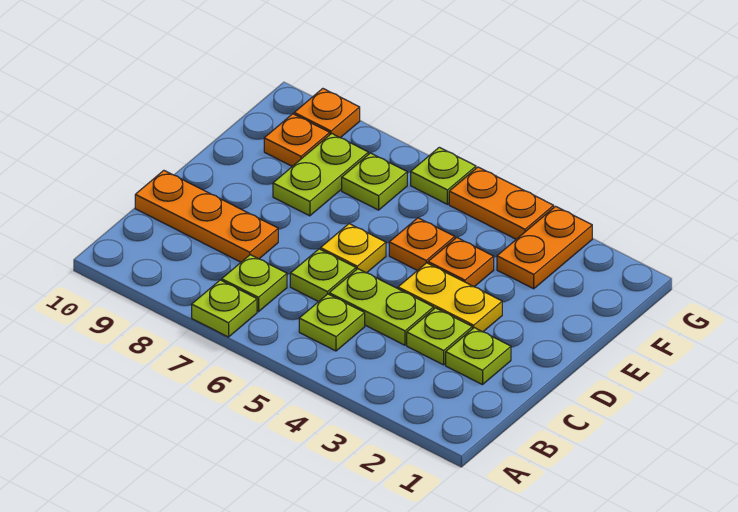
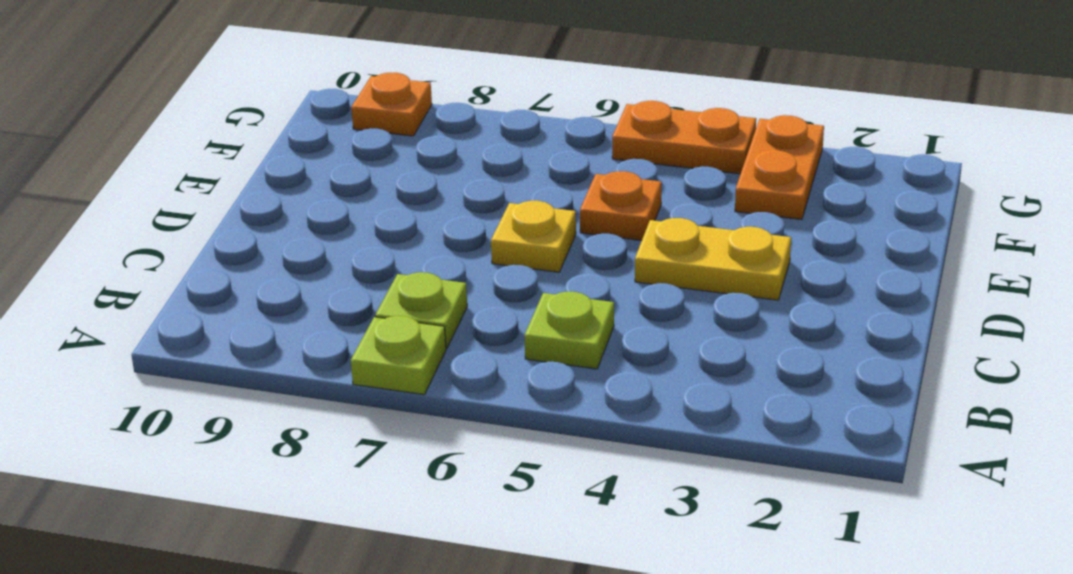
none -> lime plate C2 level 1
none -> lime plate C3 level 1
none -> lime plate C4:C5 level 1

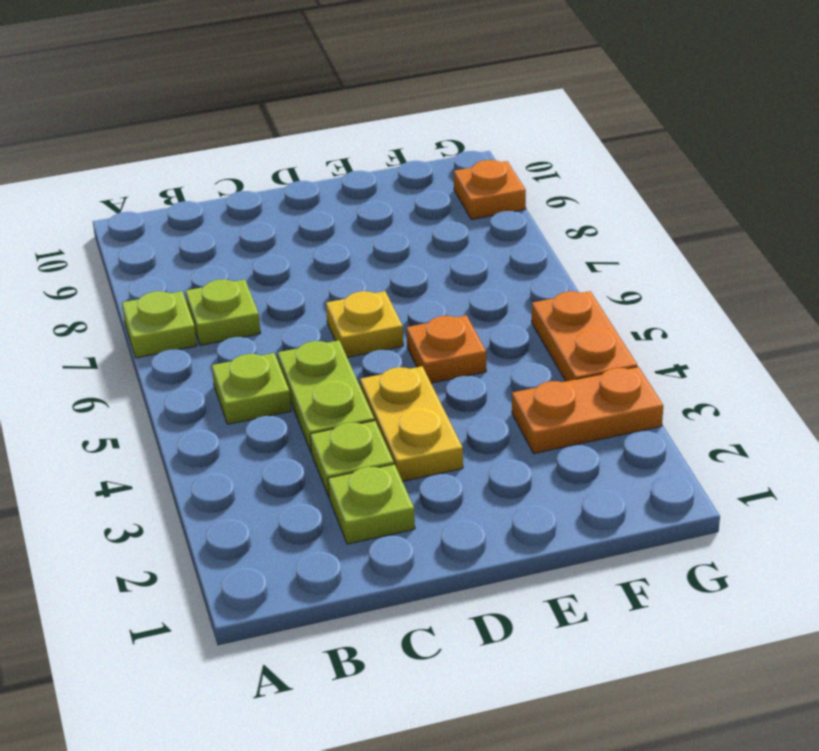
none -> lime plate C6 level 1
none -> orange plate C8:C10 level 1
none -> orange plate E4 level 1

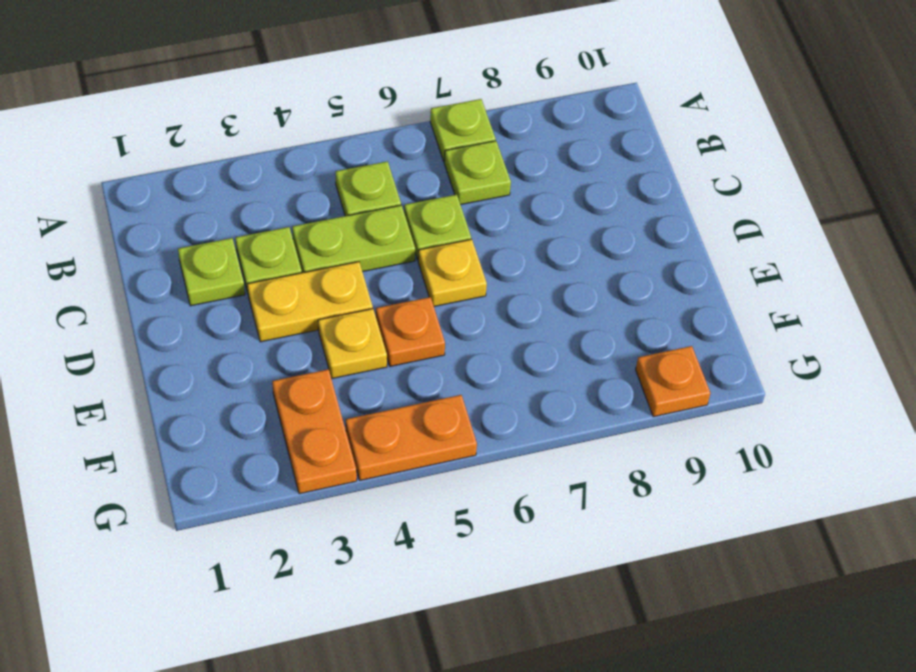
yellow plate E4 level 1 -> orange plate E4 level 1
none -> orange plate C8:C10 level 1
none -> lime plate E8:F8 level 1
none -> lime plate F7 level 1

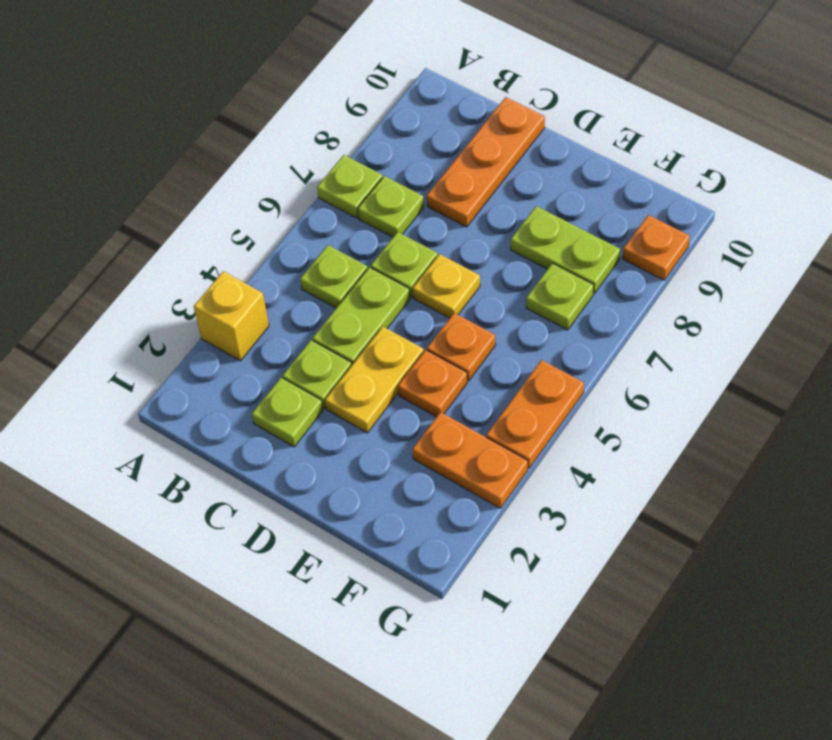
yellow brick A3 level 1 -> none
none -> orange plate F9 level 1
none -> lime plate G6 level 1

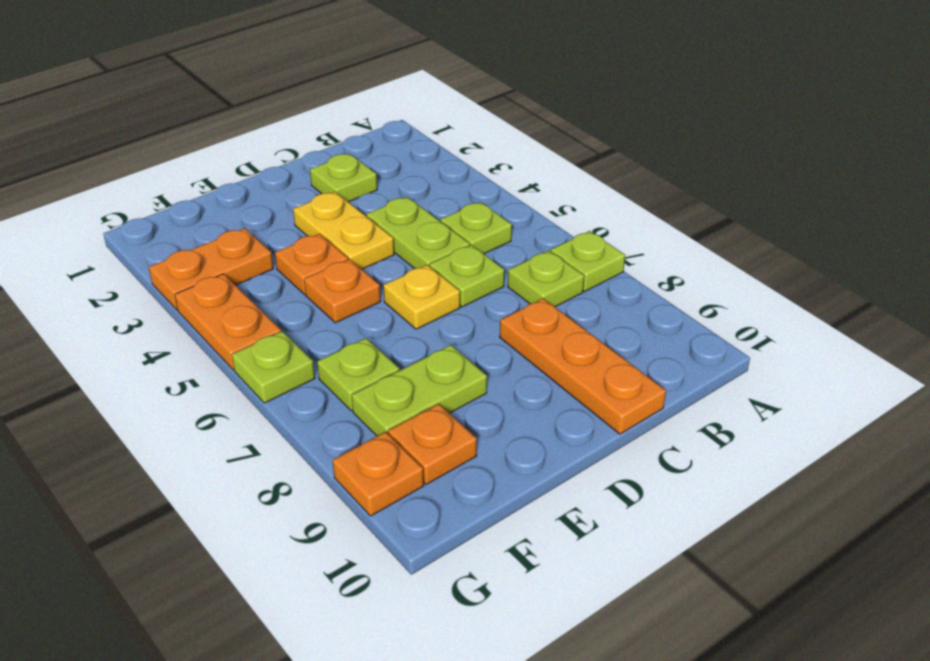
none -> lime plate C3 level 1

